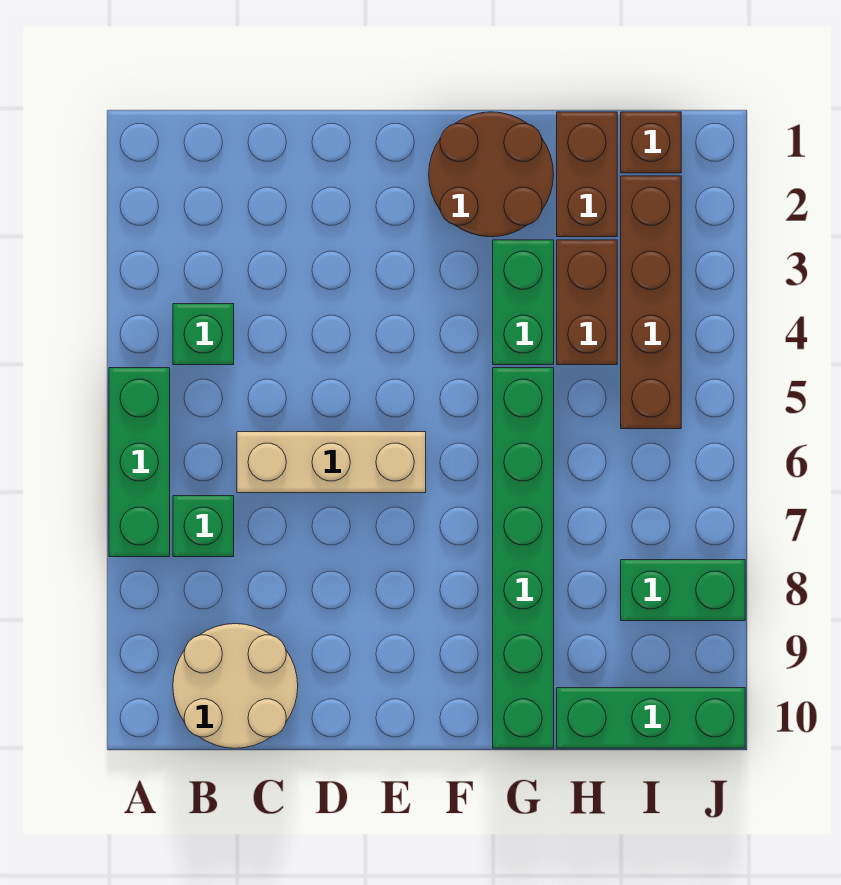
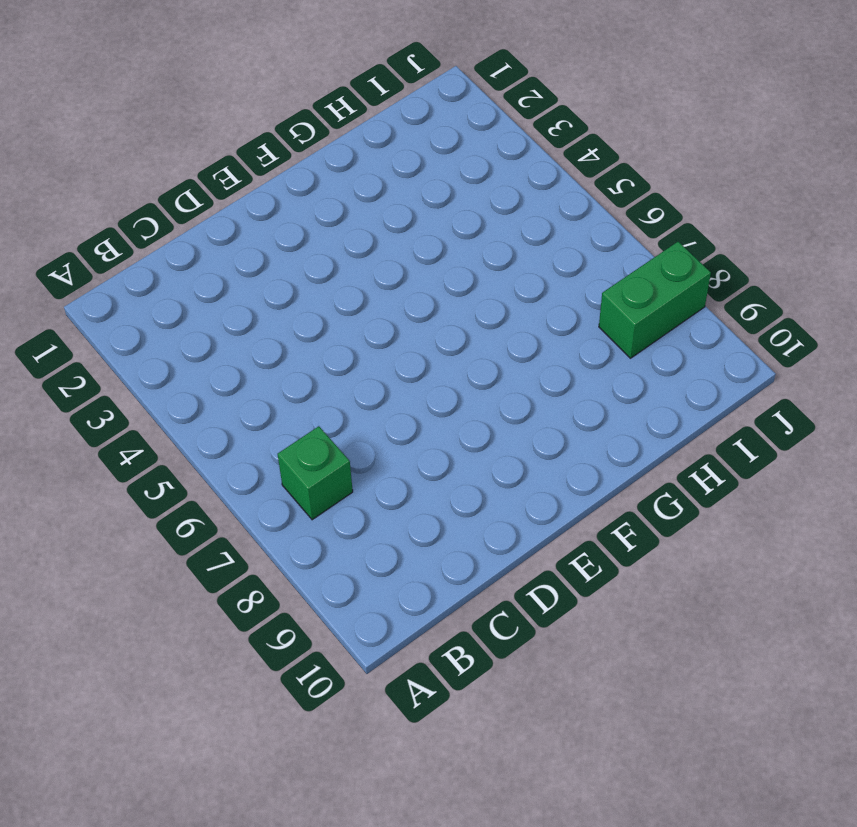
none -> green brick A5:A7 level 1
none -> green brick B4 level 1
none -> tan round brick B9:C10 level 1

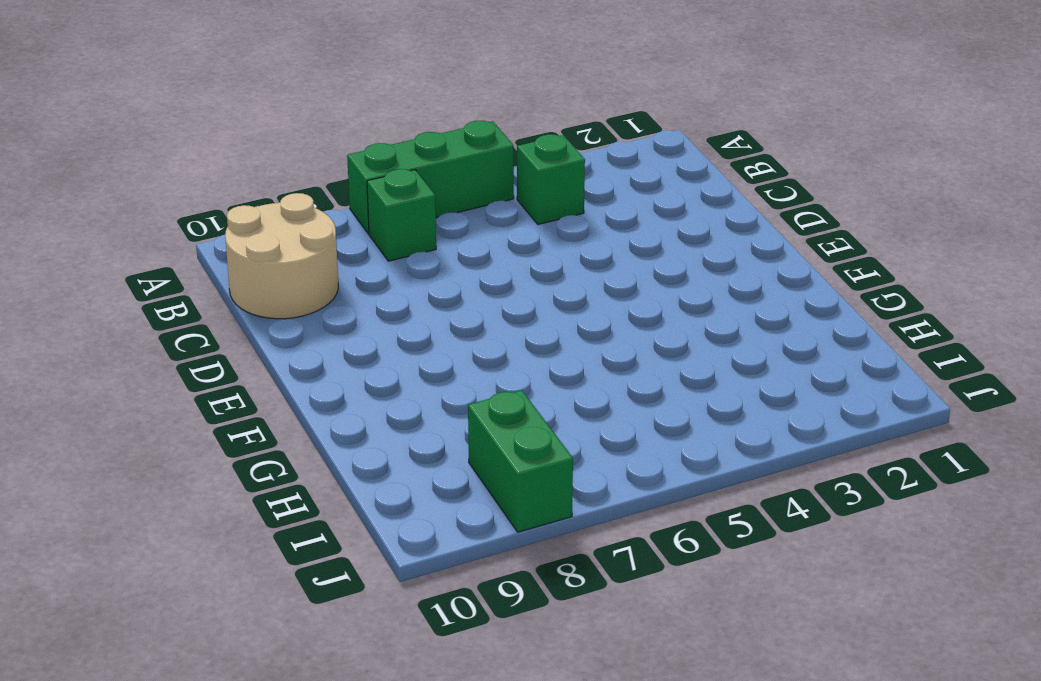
none -> tan brick C6:E6 level 1
none -> brown round brick F1:G2 level 1
none -> green brick G3:G4 level 1

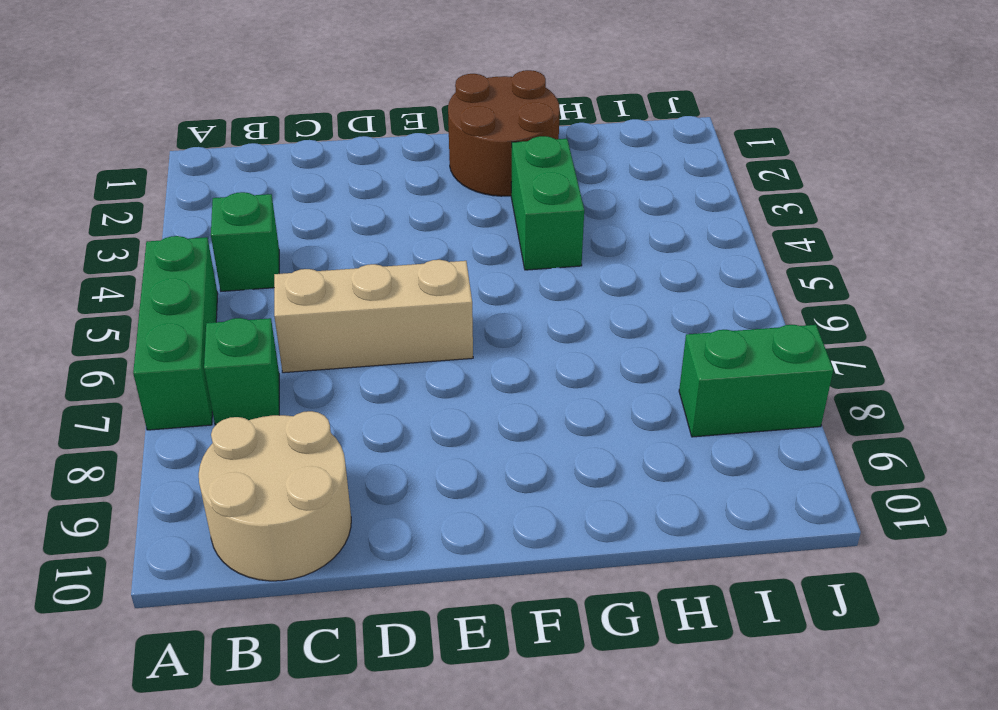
none -> green brick G5:G10 level 1
none -> brown brick H1:H2 level 1
none -> brown brick H3:H4 level 1

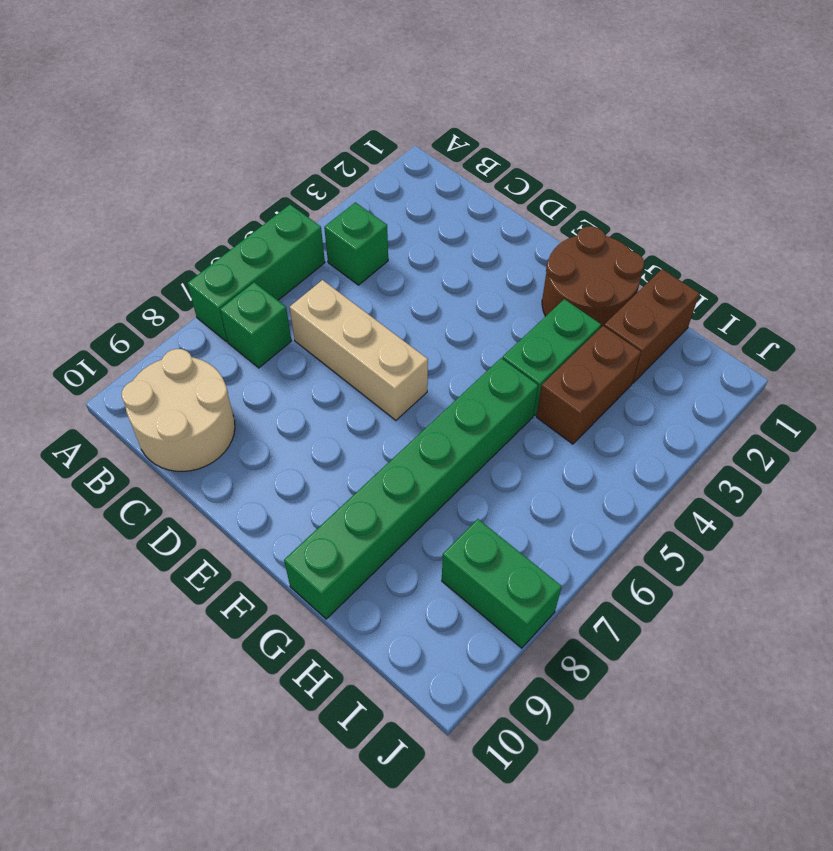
none -> green brick H10:J10 level 1
none -> brown brick I1 level 1
none -> brown brick I2:I5 level 1

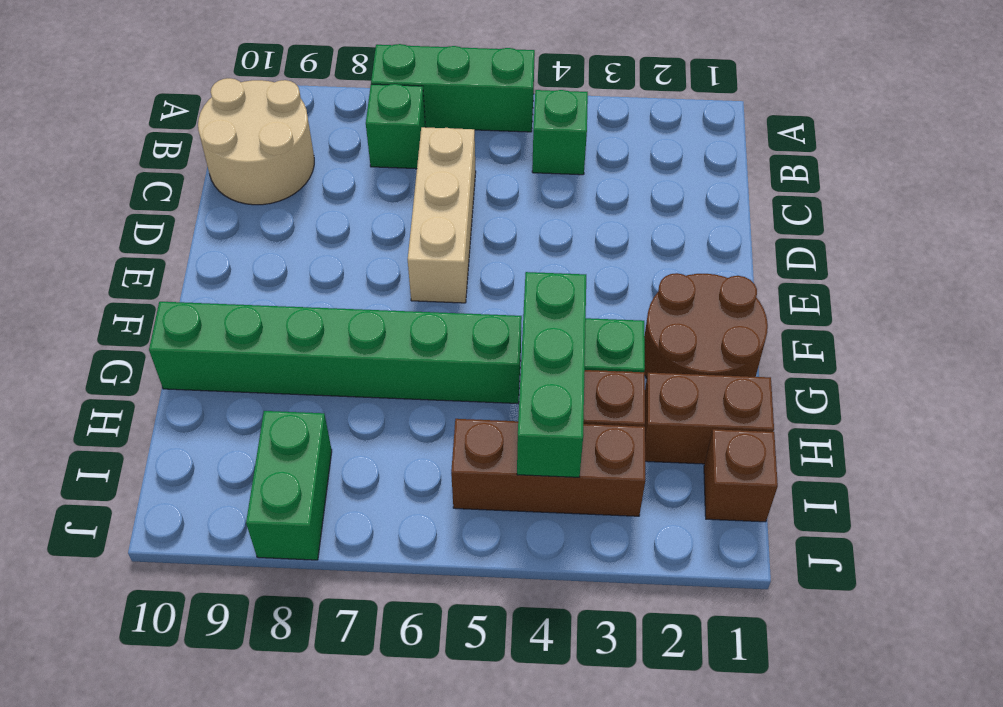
green brick G4:I4 level 2 -> green brick H10:J10 level 1
brown brick I3:I5 level 1 -> brown brick I2:I5 level 1

